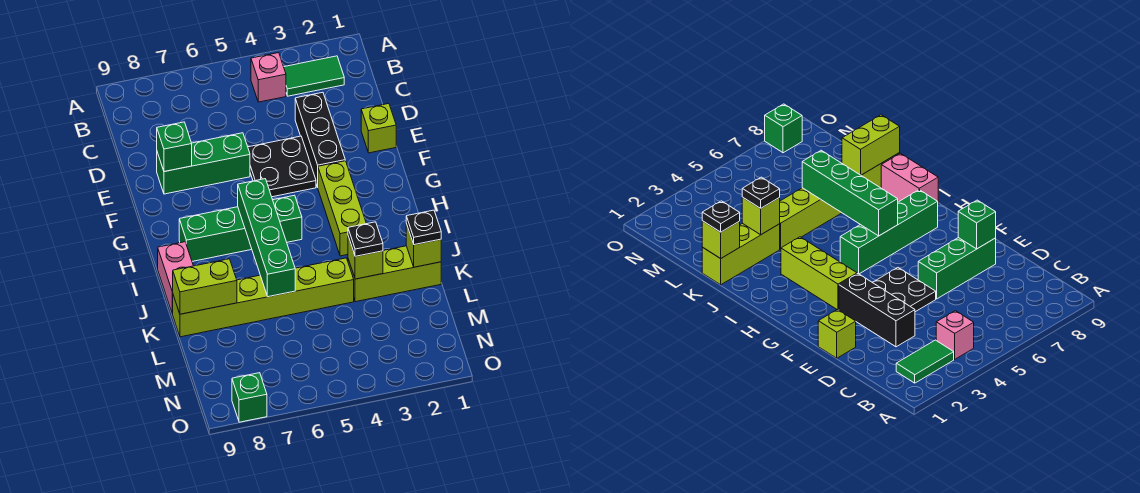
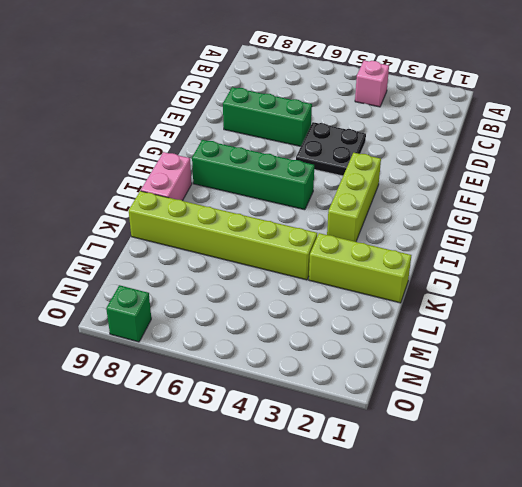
none -> green tile B2:B3 level 1
none -> black brick D3:F3 level 1
none -> lime brick E1 level 1

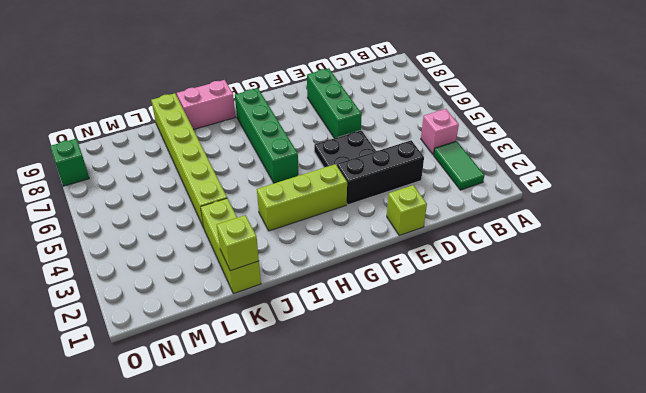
none -> green brick E8 level 2
none -> green brick H6:K6 level 2
none -> lime brick K3 level 2

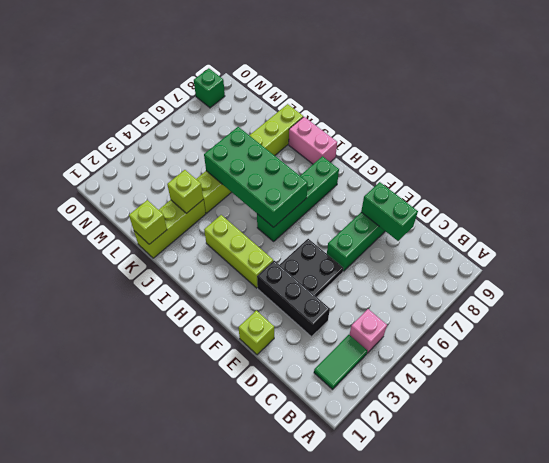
green brick D8:E8 level 2 -> green brick E8 level 2
green brick H5:K6 level 2 -> green brick H6:K6 level 2
none -> lime brick K8:K9 level 2
none -> black plate K1 level 3
none -> black plate K3 level 3

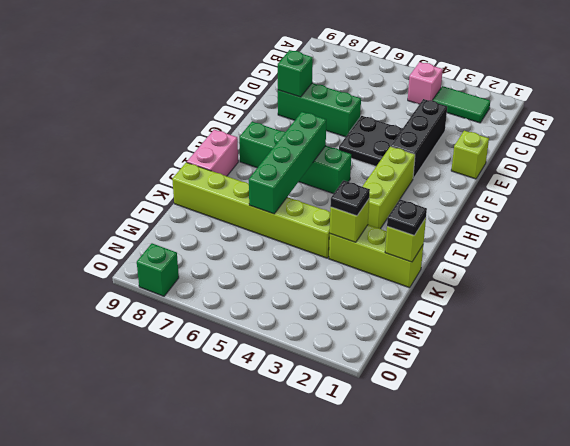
none -> lime brick K8:K9 level 2

